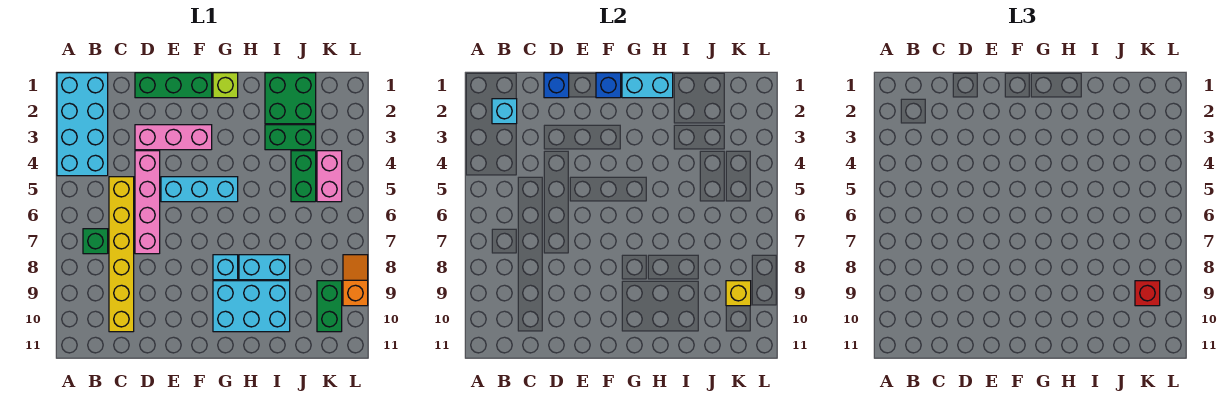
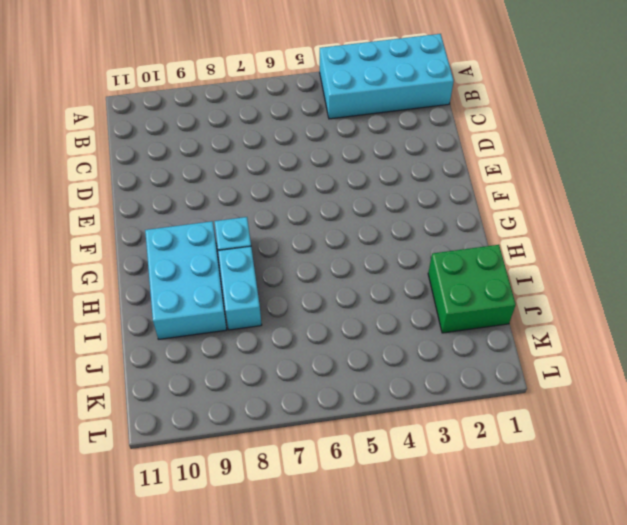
none -> green brick B7 level 1
none -> yellow brick C5:C10 level 1
none -> green brick D1:F1 level 1

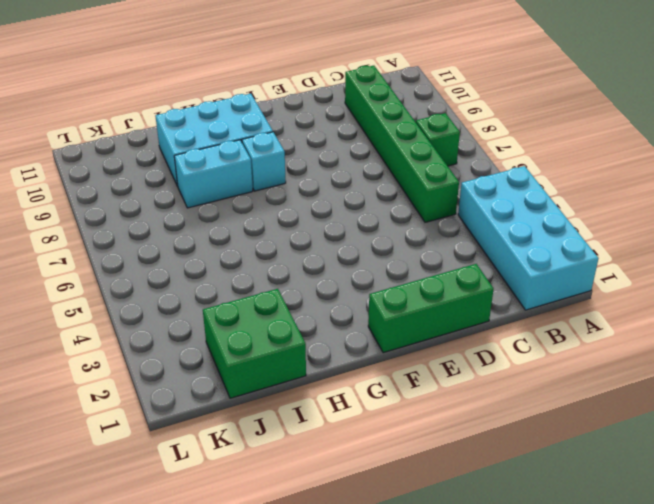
green brick C5:C10 level 1 -> yellow brick C5:C10 level 1
none -> pink brick D3:F3 level 1
none -> pink brick D4:D7 level 1
none -> cyan brick E5:G5 level 1

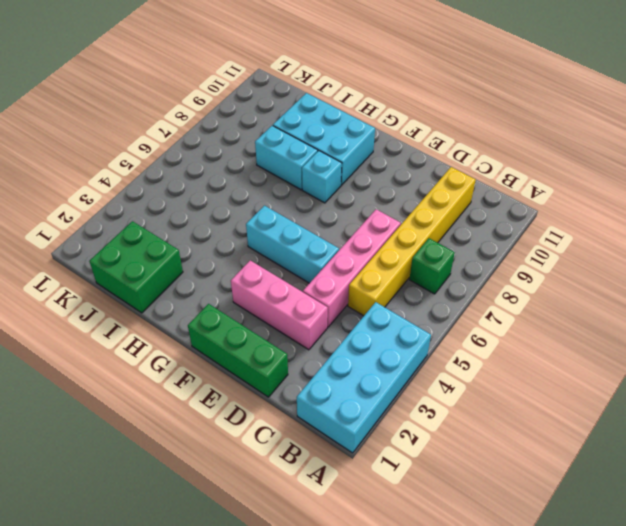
none -> lime brick G1 level 1
none -> green brick I3:J3 level 1
none -> green brick J4:J5 level 1

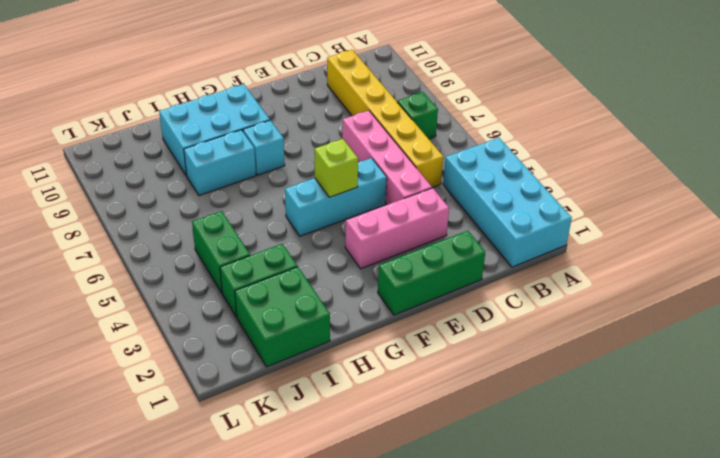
lime brick F5 level 2 -> lime brick G1 level 1
none -> pink brick K4:K5 level 1
none -> green brick K9:K10 level 1
none -> orange slope L8:L9 level 1 top 9

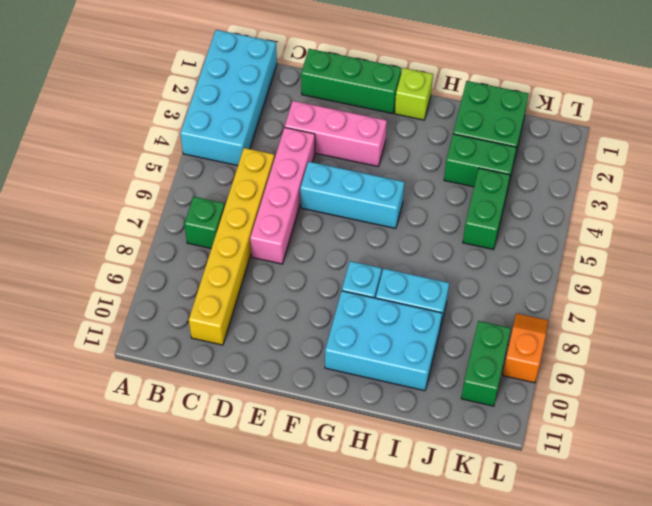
none -> pink brick K4:K5 level 1
none -> cyan brick B2 level 2
none -> blue brick D1 level 2

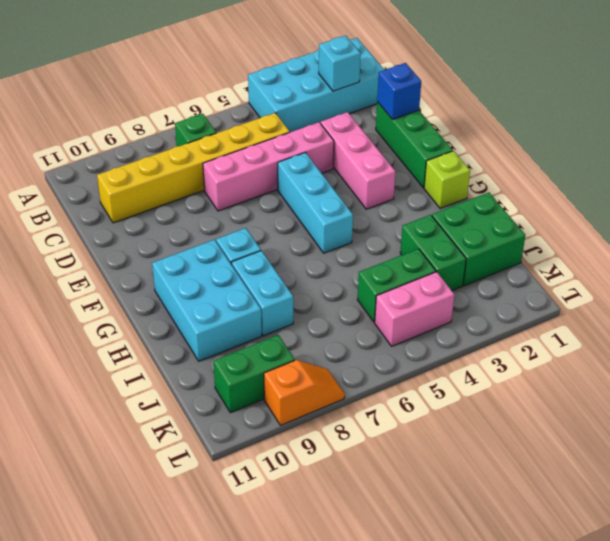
none -> blue brick F1 level 2
none -> cyan brick G1:H1 level 2
none -> yellow brick K9 level 2

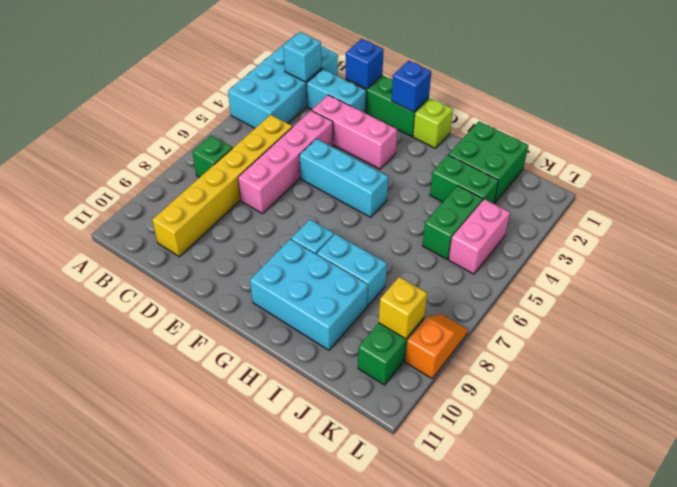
cyan brick C2:D2 level 1 -> cyan brick G1:H1 level 2
none -> red brick K9 level 3

